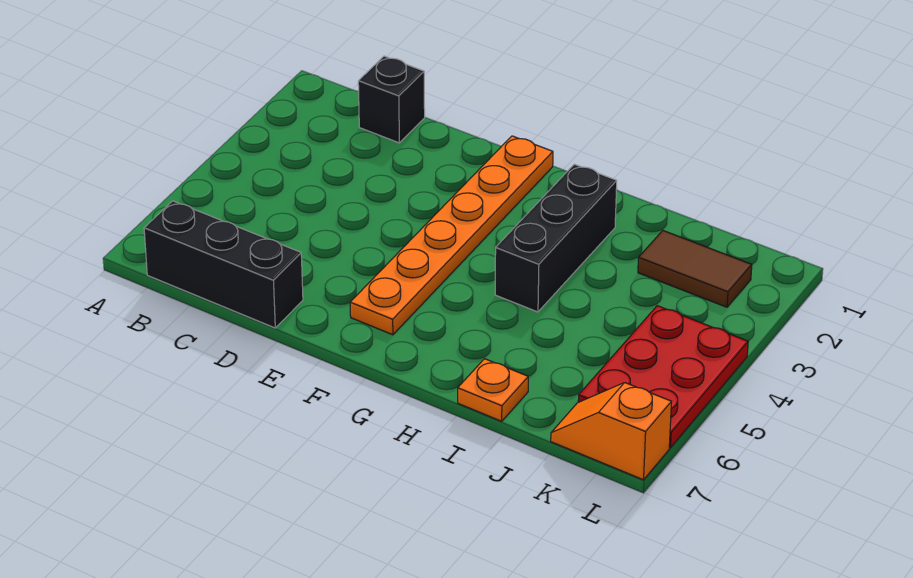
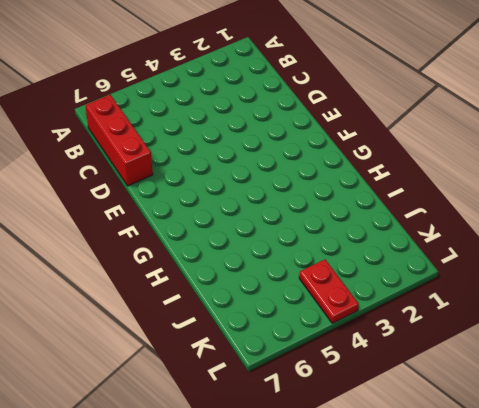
red brick B7:D7 level 1 -> black brick B7:D7 level 1
red plate K4:L4 level 1 -> red plate K4:L6 level 1
none -> black brick C1 level 1
none -> orange plate F1:F6 level 1

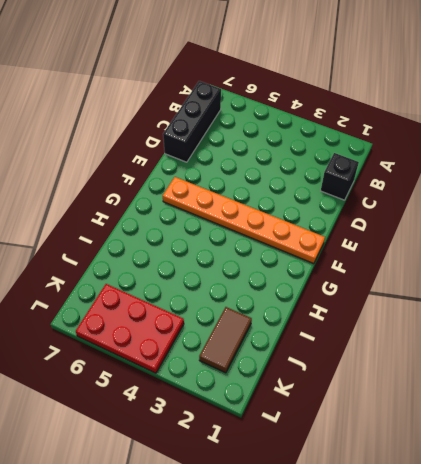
none -> black brick H2:H4 level 1
none -> orange plate I7 level 1

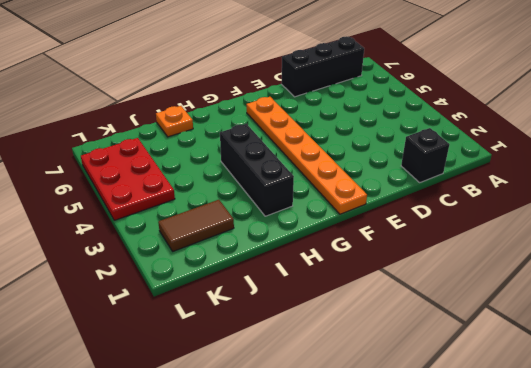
none -> orange slope K7:L7 level 1 top L

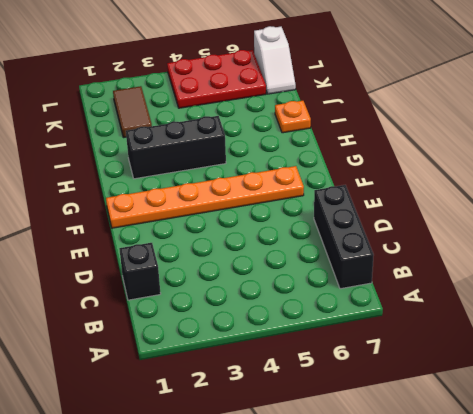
white slope K7:L7 level 1 top L -> orange slope K7:L7 level 1 top L

